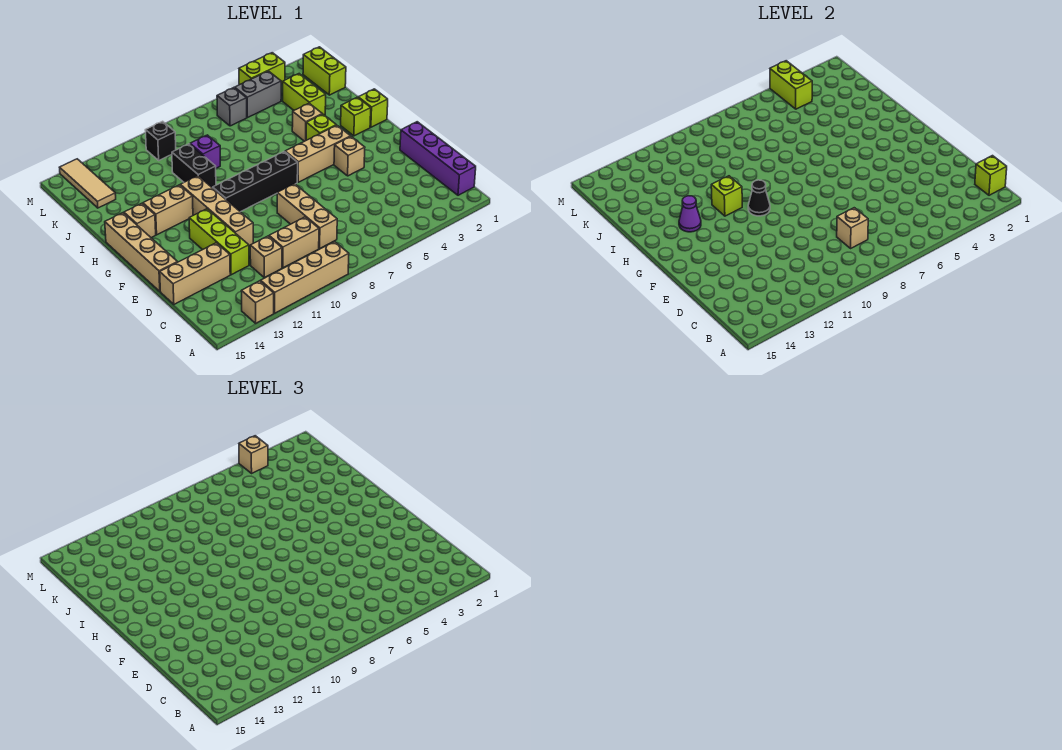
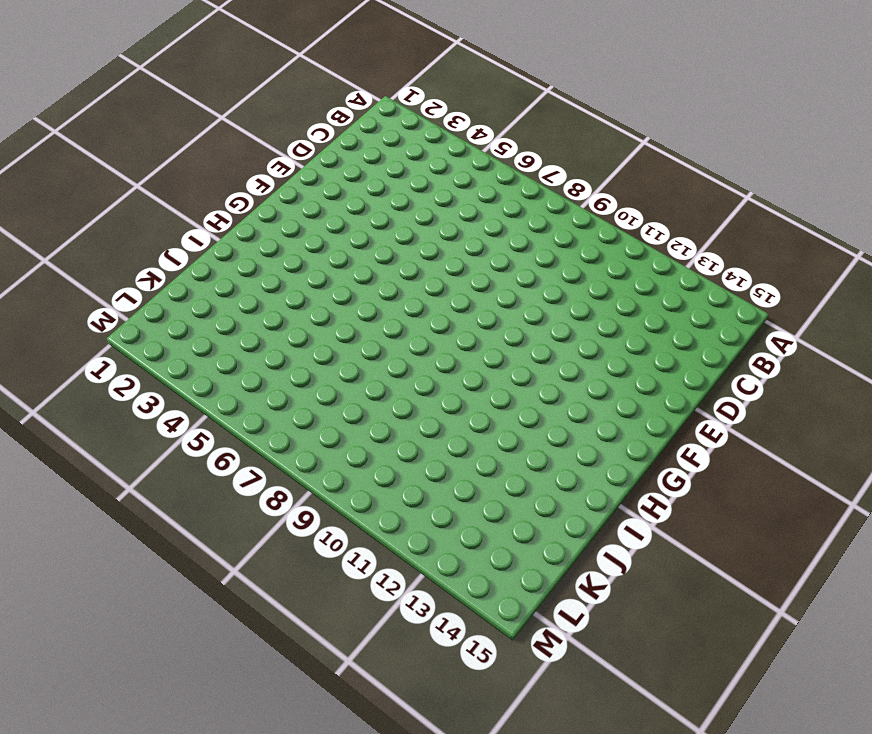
none -> tan brick A9:A12 level 1
none -> tan brick A13 level 1
none -> purple brick B1:E1 level 1
none -> tan brick C8:E8 level 1

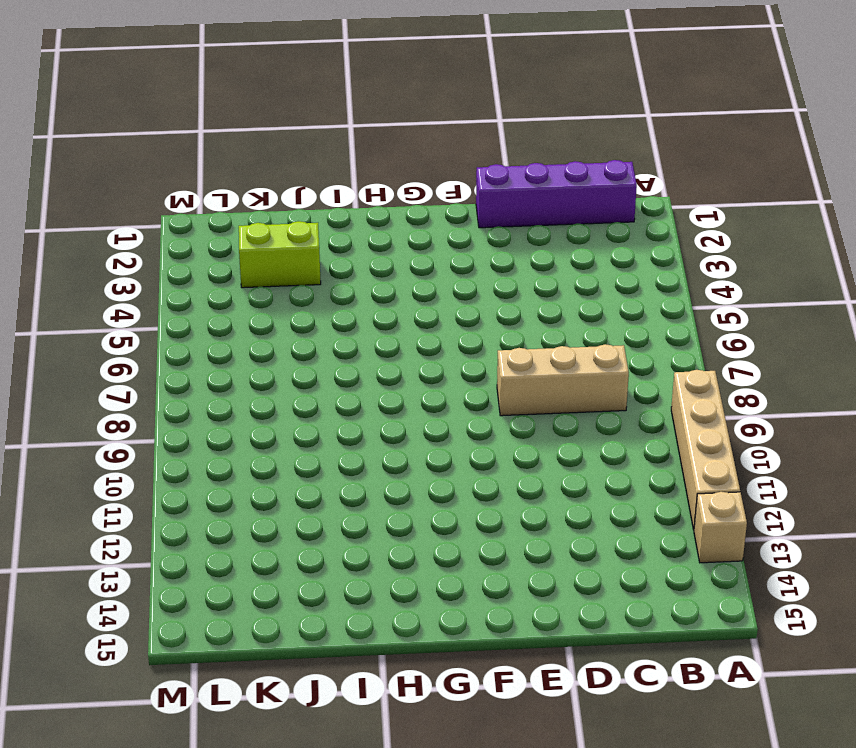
none -> tan brick C9:C10 level 1
none -> tan brick C11 level 1
none -> lime brick D12:F12 level 1
none -> tan brick D13:D15 level 1

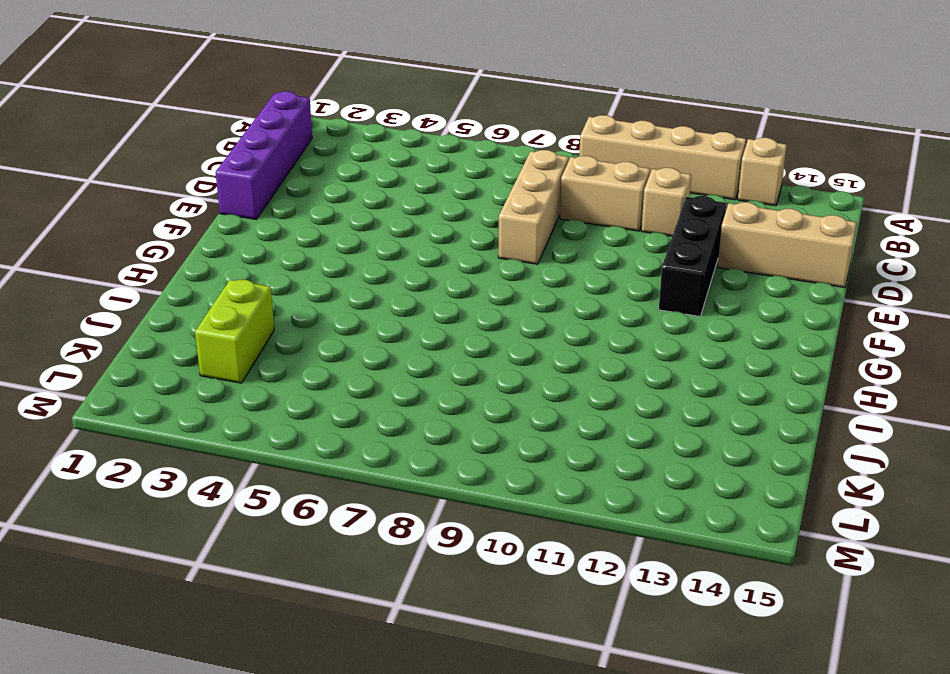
black brick D12:F12 level 1 -> lime brick D12:F12 level 1
none -> tan brick E11:H11 level 1
none -> tan brick E15:H15 level 1
none -> tan brick F4 level 1
none -> tan brick G4:G6 level 1

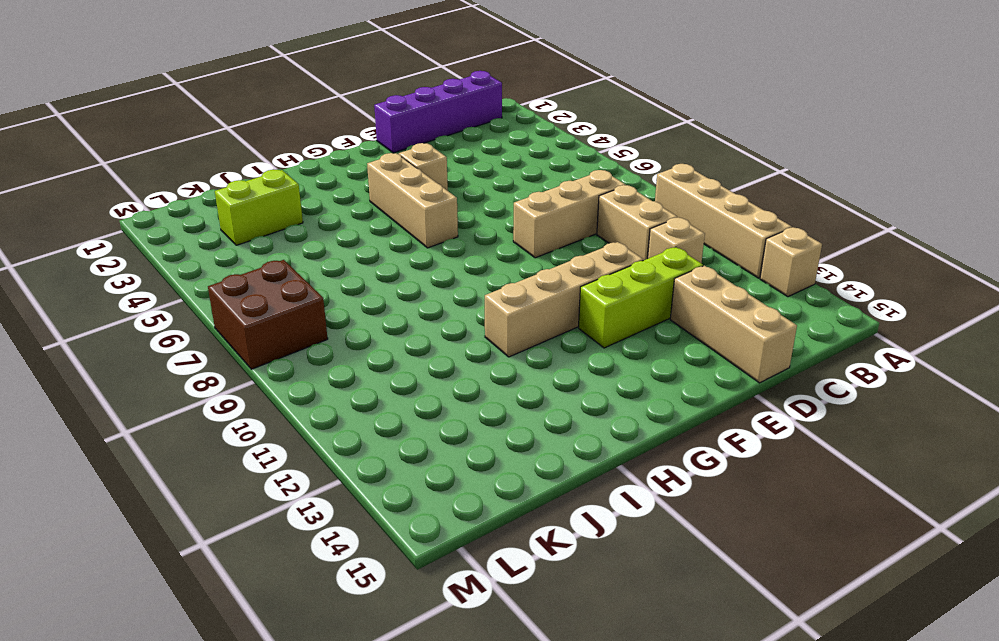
brown brick L7:M8 level 1 -> none
none -> tan brick E15:H15 level 1
none -> black brick G7:G10 level 1
none -> lime brick H1 level 1
none -> lime brick H2 level 1

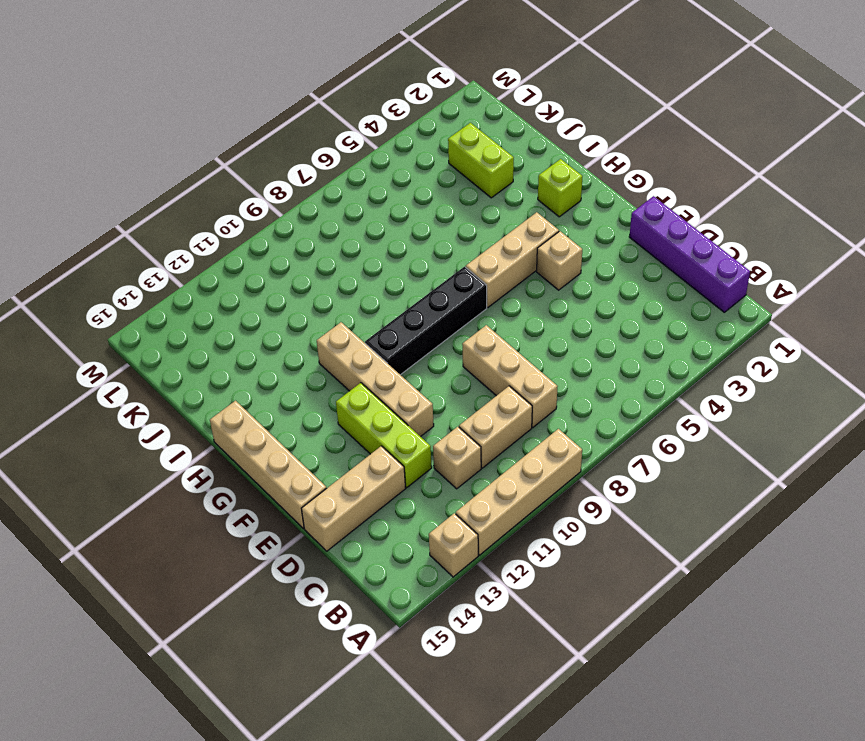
none -> lime brick H1 level 1
none -> lime brick H4 level 1
none -> tan brick H12:H13 level 1
none -> tan brick H14 level 1

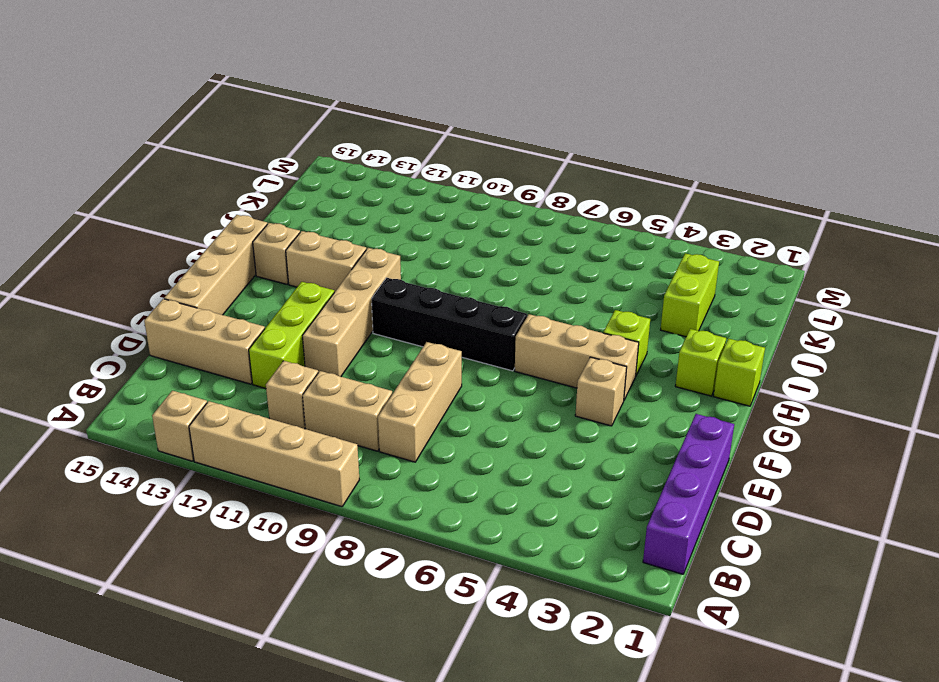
none -> tan brick I4 level 1
none -> black brick I10:J10 level 1
none -> purple brick J9 level 1
none -> lime brick K1:L1 level 1

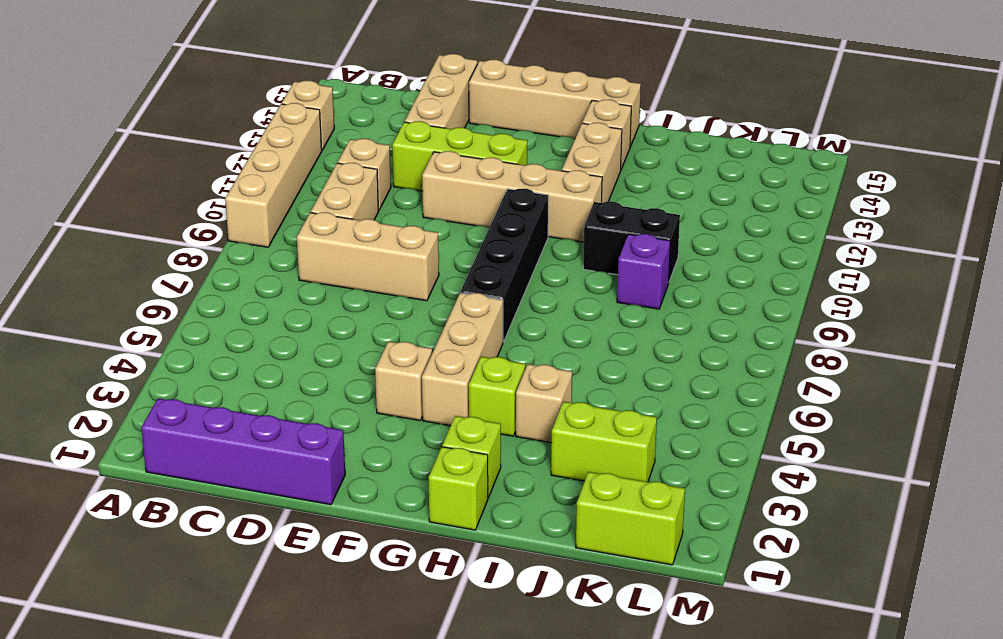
none -> tan tile K14:M14 level 1
none -> grey brick L4:L5 level 1
none -> grey brick L6 level 1
none -> black brick L10 level 1

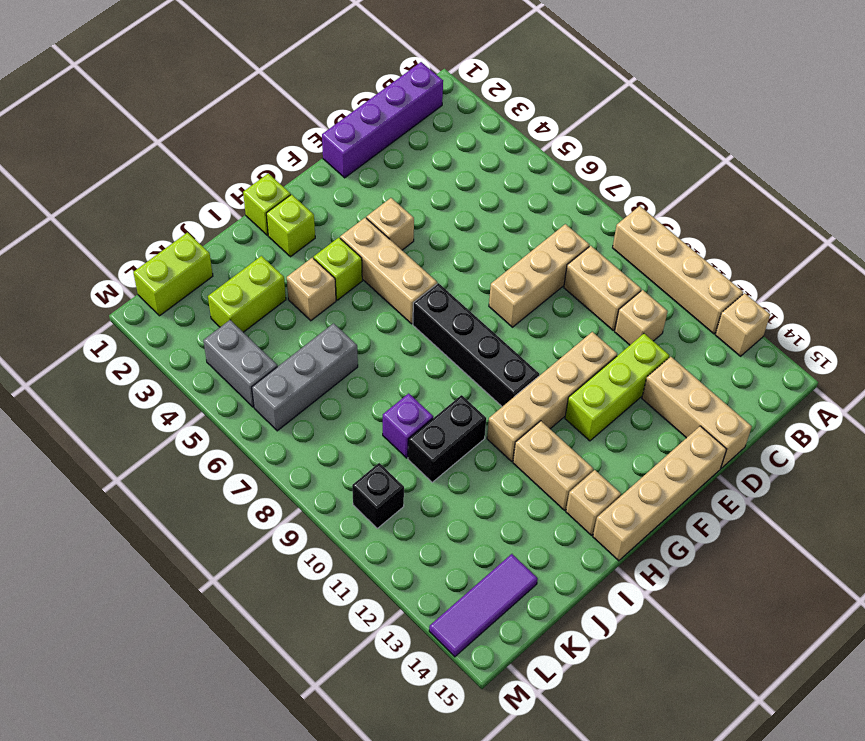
grey brick J6:L6 level 1 -> grey brick L6 level 1
purple tile K14:M14 level 1 -> tan tile K14:M14 level 1
none -> lime brick M3:M4 level 1
none -> lime brick B1 level 2
none -> tan brick C8 level 2
none -> black cone G10 level 2

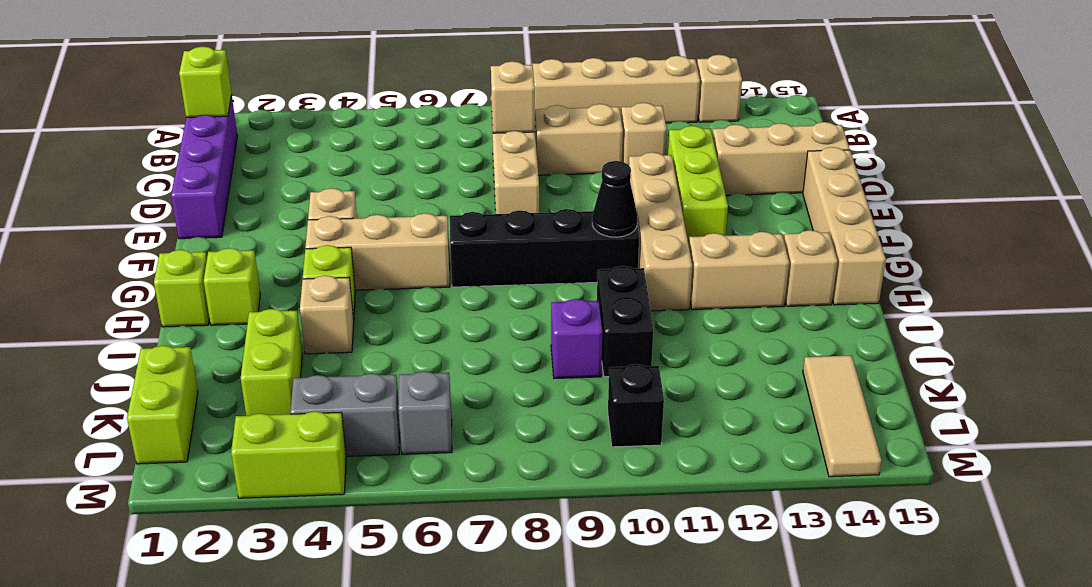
none -> lime brick H11 level 2
none -> purple cone H13 level 2
none -> lime brick L4:M4 level 2
none -> tan brick M4 level 3

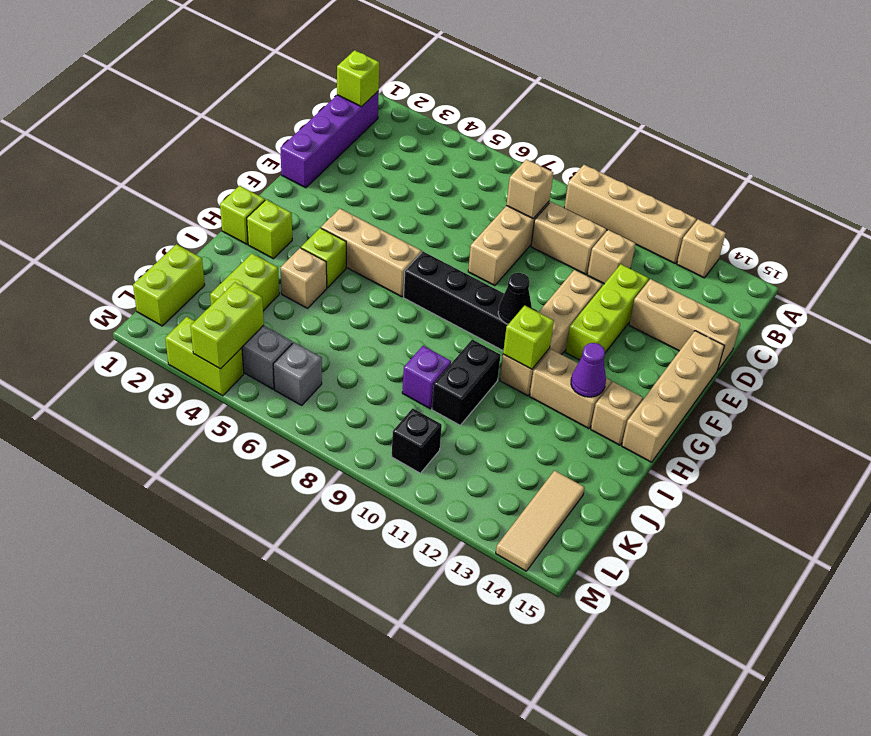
none -> tan brick F4 level 1
none -> tan brick M4 level 3

